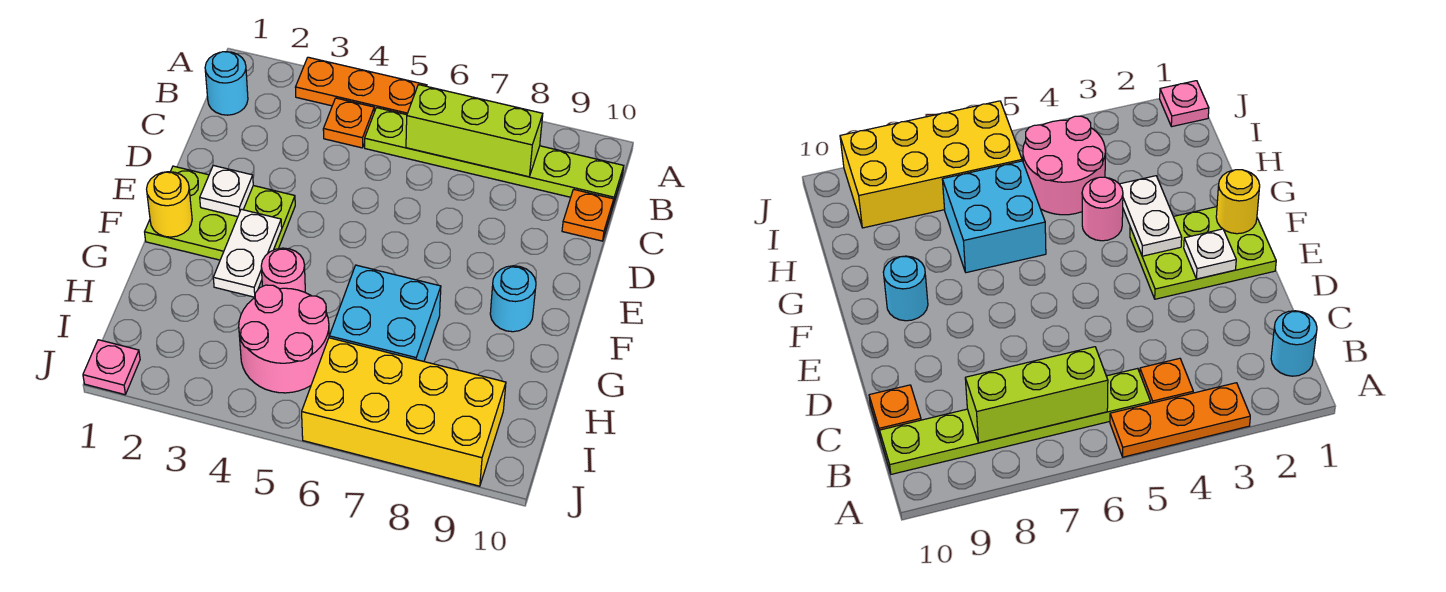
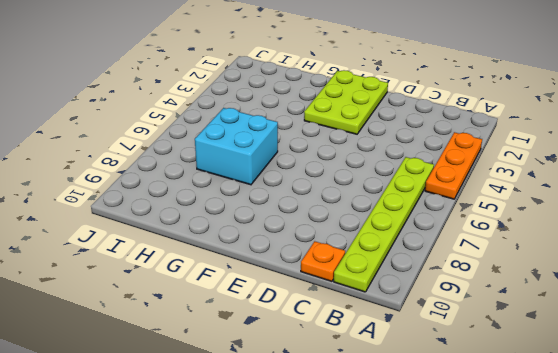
none -> cyan round brick B1 level 1
none -> orange plate B4 level 1
none -> cyan round brick F9 level 1

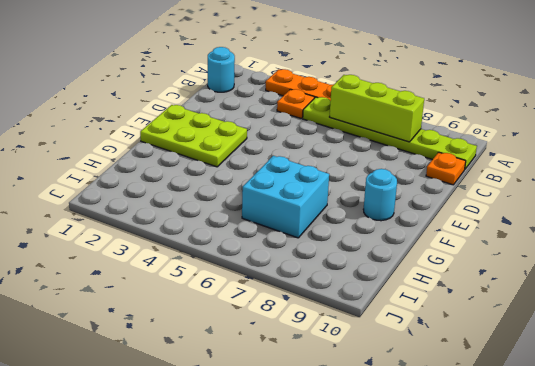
none -> pink round brick G4 level 1
none -> pink round brick H4:I5 level 1
none -> yellow brick I6:J9 level 1

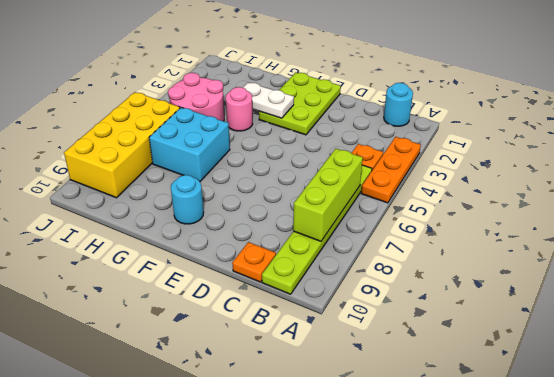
none -> pink plate J1 level 1
none -> white plate E2 level 2
none -> yellow round brick F1 level 2

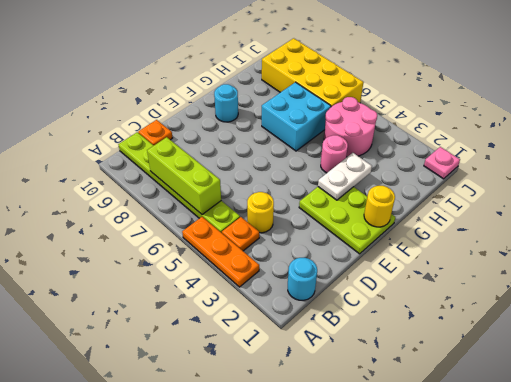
yellow round brick C4 level 1 -> none
none -> white plate E2 level 2

